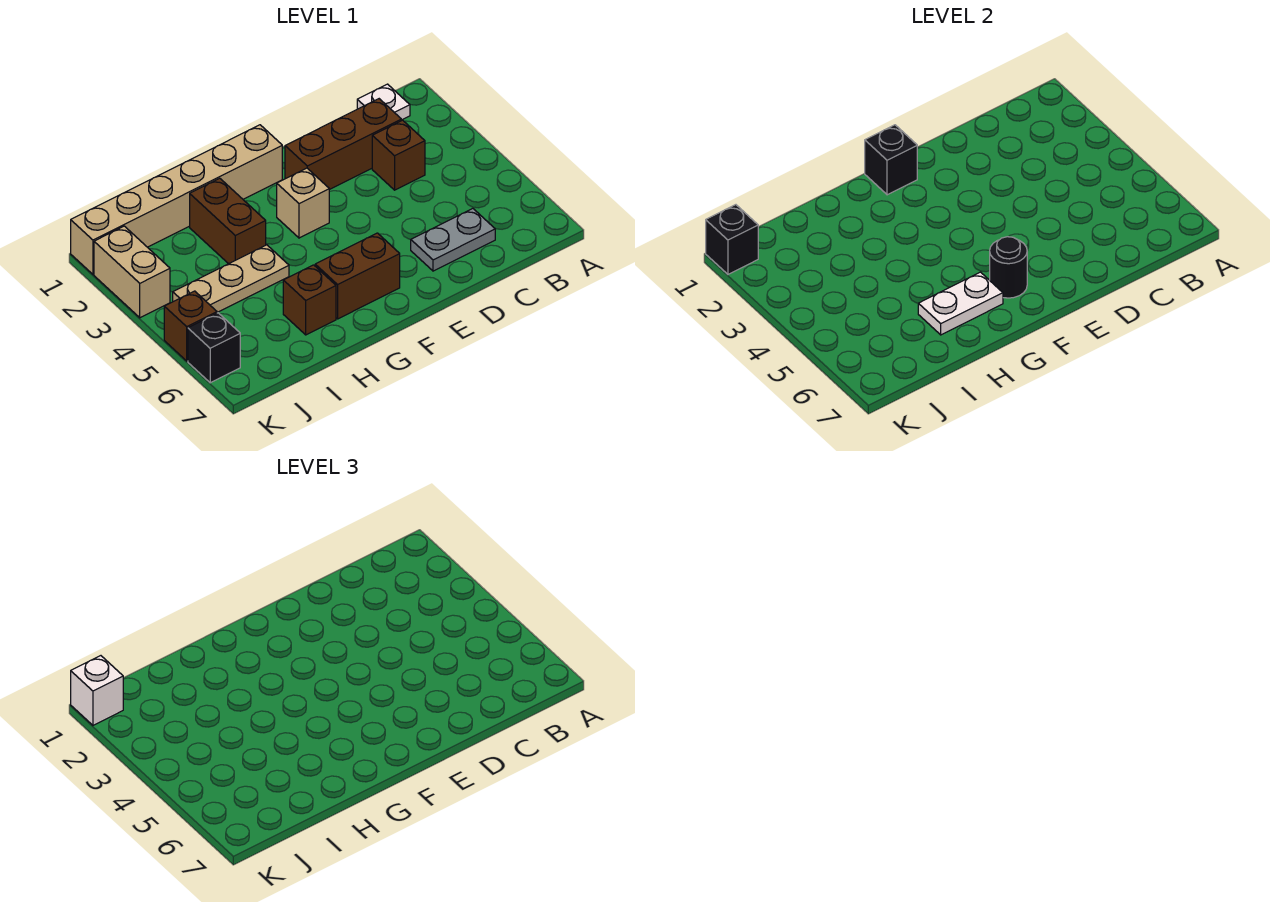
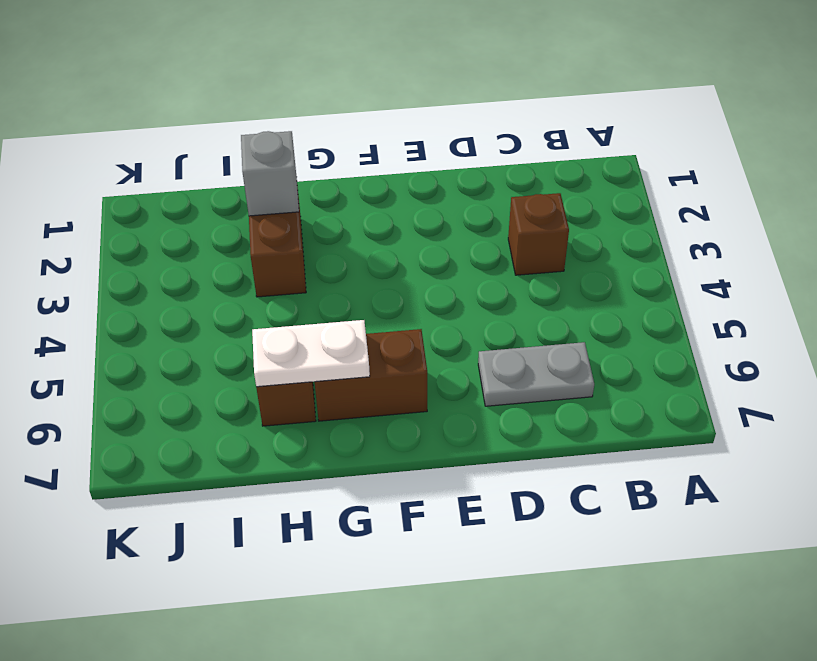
grey brick H2 level 2 -> none
none -> white plate B1 level 1
none -> brown brick C2:E2 level 1
none -> tan brick F1:K1 level 1

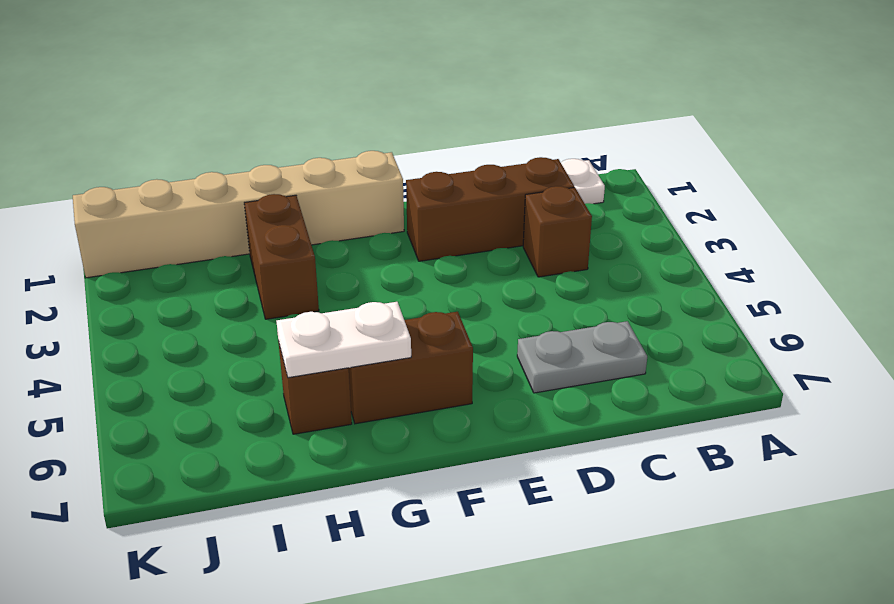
none -> tan brick F3 level 1
none -> tan plate H4:J4 level 1
none -> tan brick K2:K3 level 1

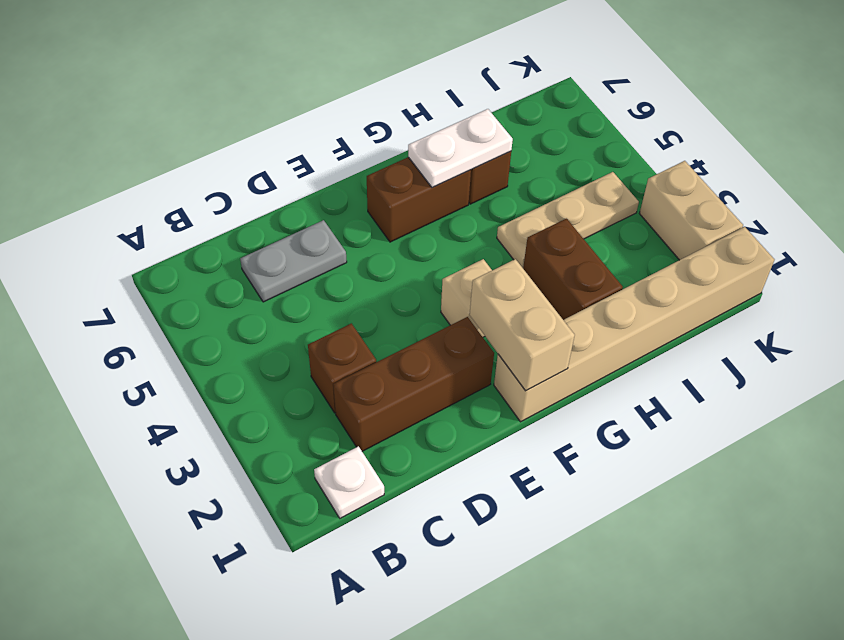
tan brick F1:F2 level 2 -> black brick F1 level 2
none -> brown brick K5 level 1
none -> black brick K6 level 1
none -> black round brick F6 level 2

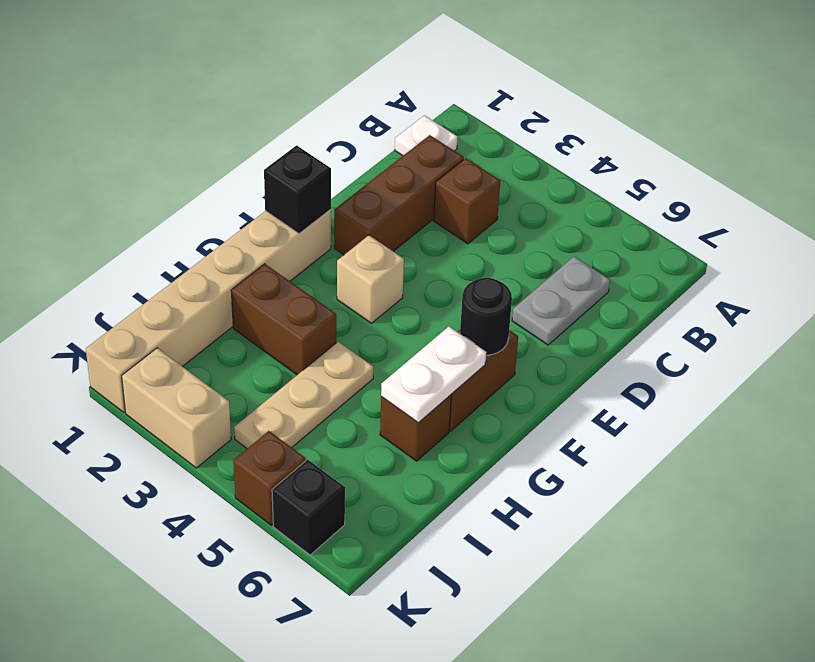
none -> black brick K1 level 2
none -> white brick K1 level 3

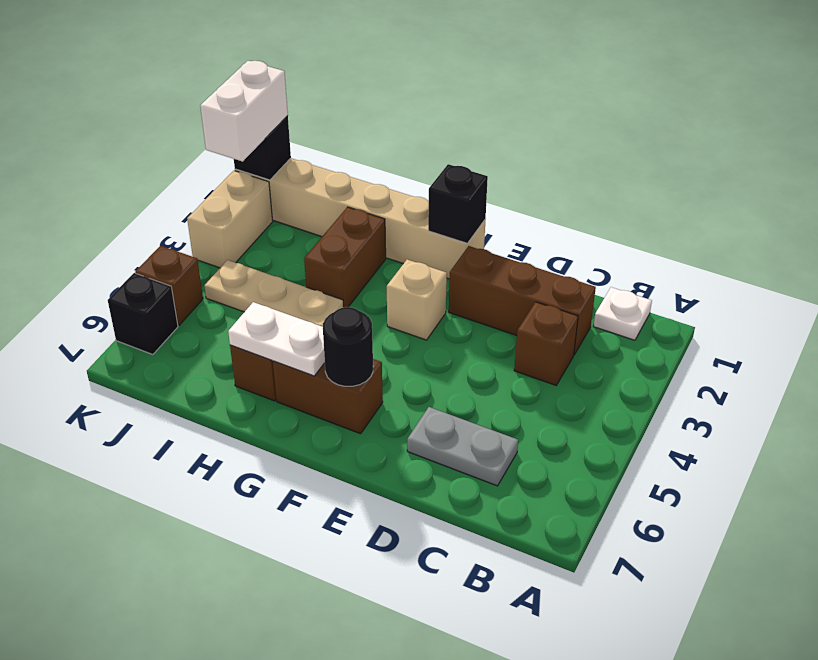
white brick K1:K2 level 3 -> white brick K1 level 3

